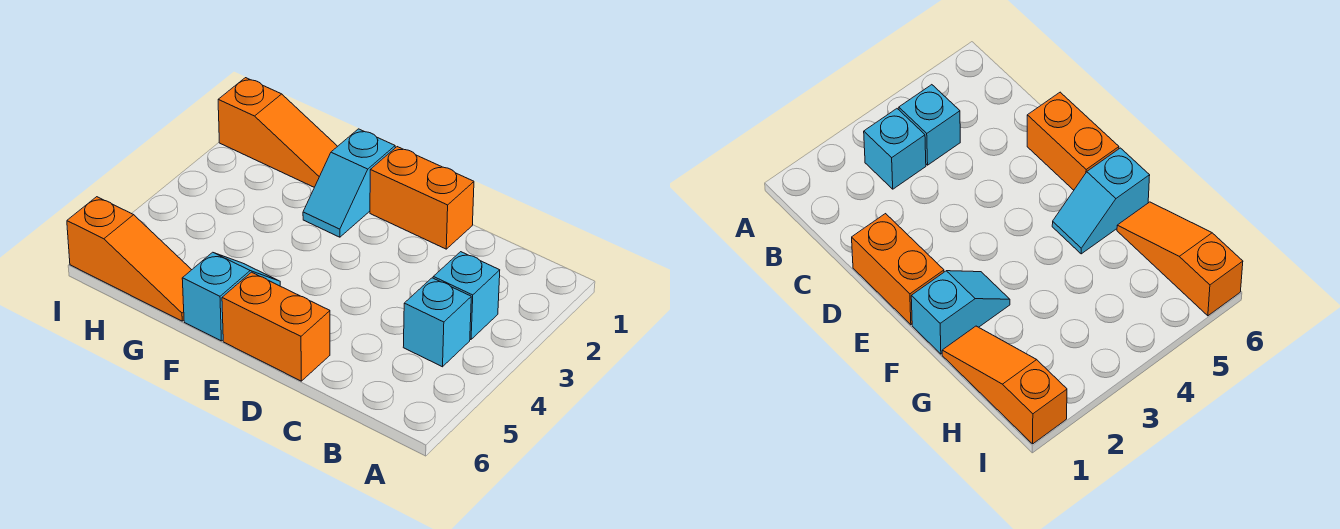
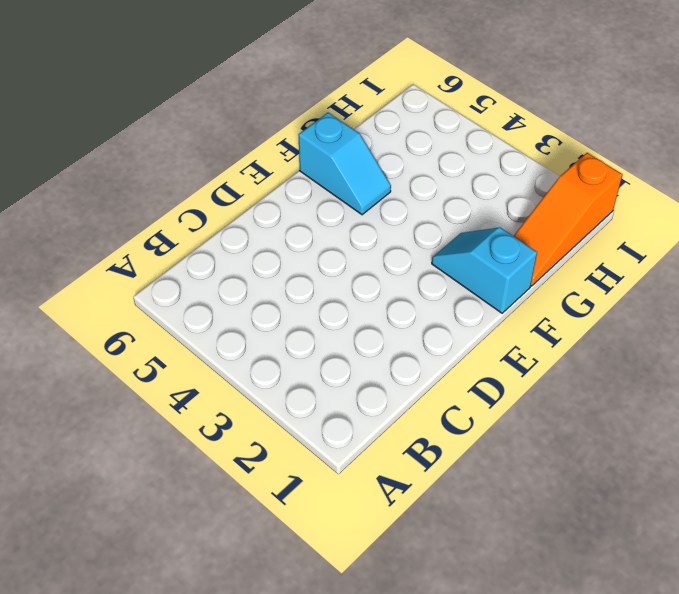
none -> cyan brick B3 level 1
none -> cyan brick B4 level 1

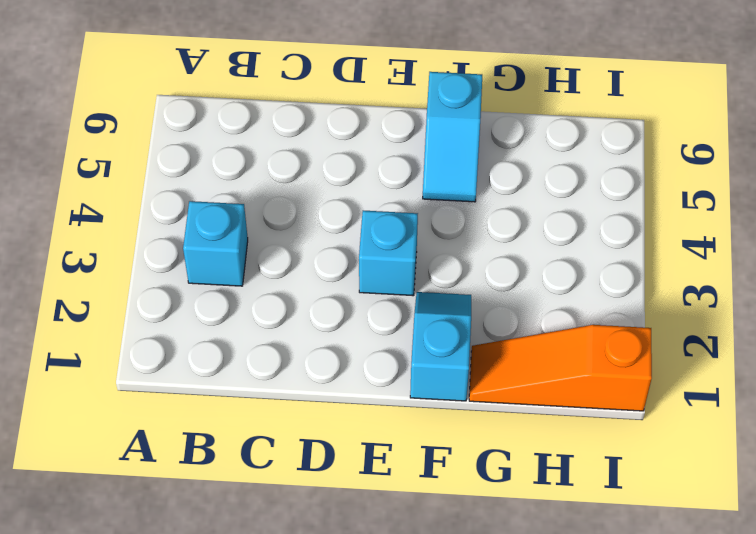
cyan brick E3 level 1 -> cyan brick B4 level 1
none -> orange brick D1:E1 level 1
none -> orange brick D6:E6 level 1

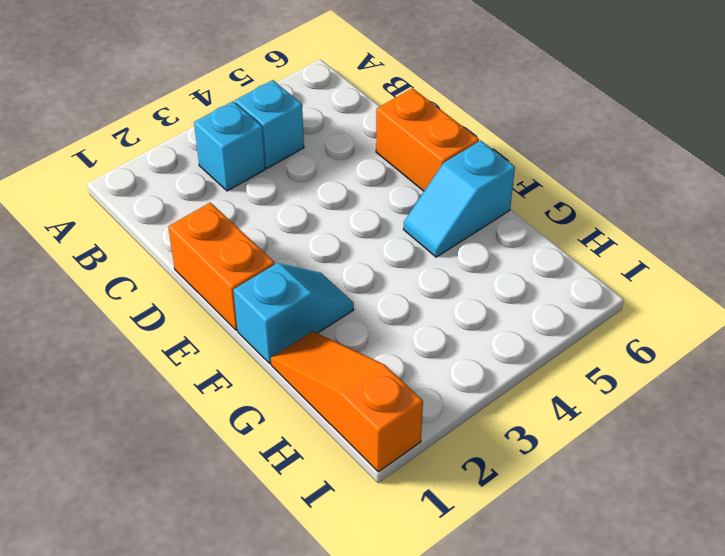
none -> orange slope G6:I6 level 1 top I

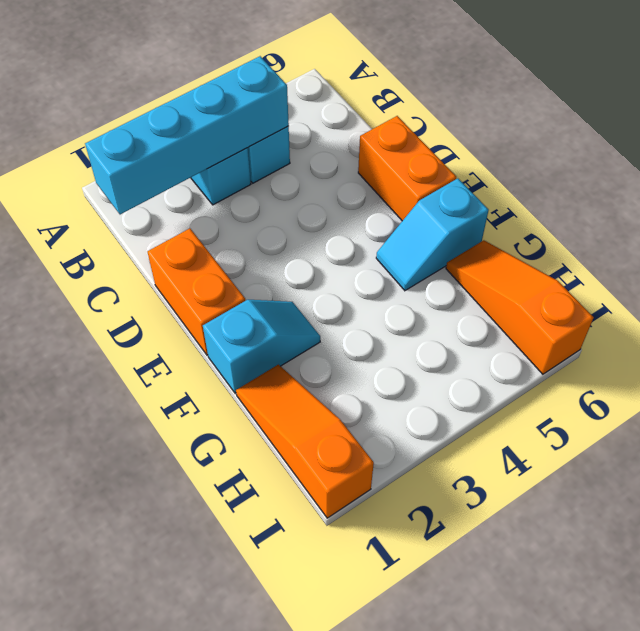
cyan brick B1:B4 level 2 -> none

